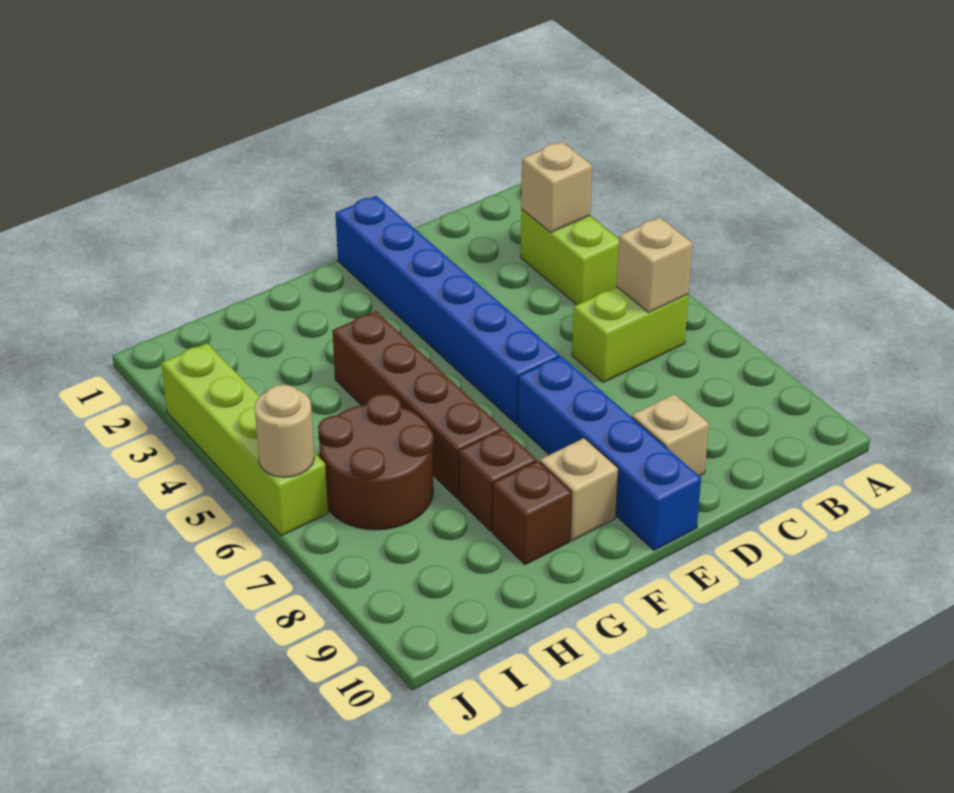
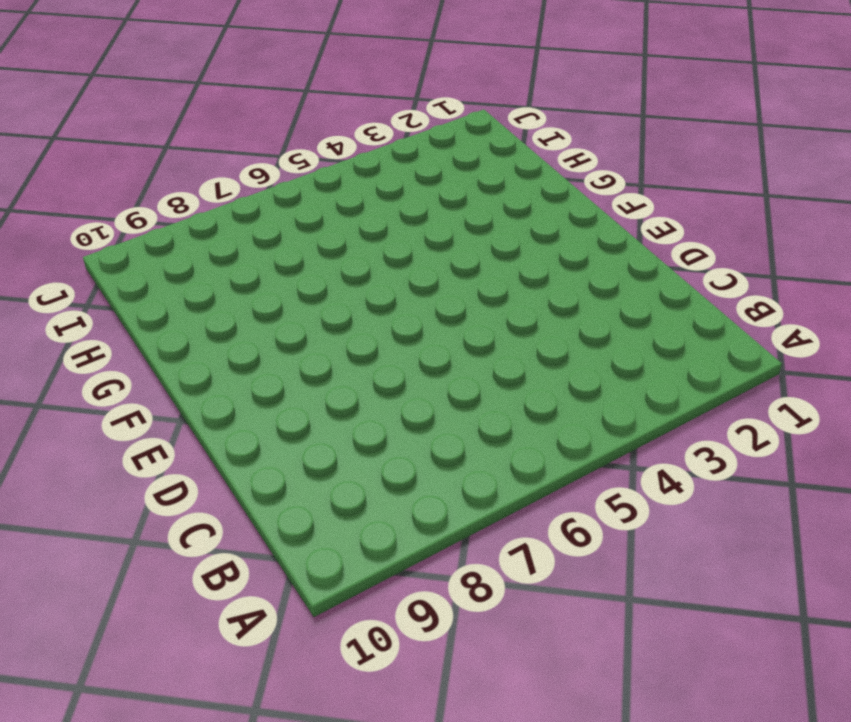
none -> lime brick B3:B4 level 1
none -> lime brick B6:C6 level 1
none -> tan brick D9 level 1

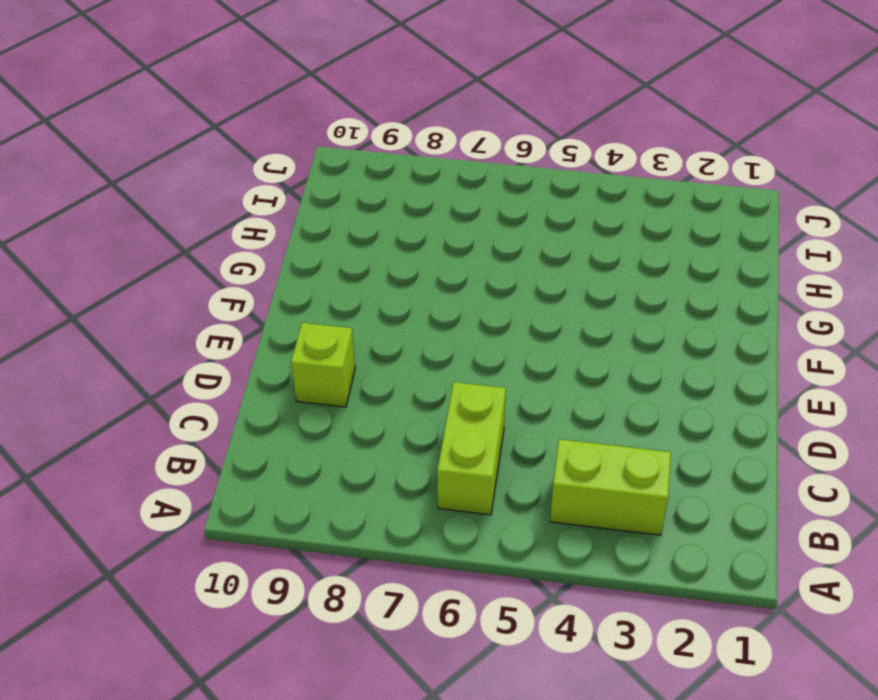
lime brick D9 level 1 -> tan brick D9 level 1
none -> blue brick E1:E6 level 1
none -> blue brick E7:E10 level 1
none -> tan brick F9 level 1

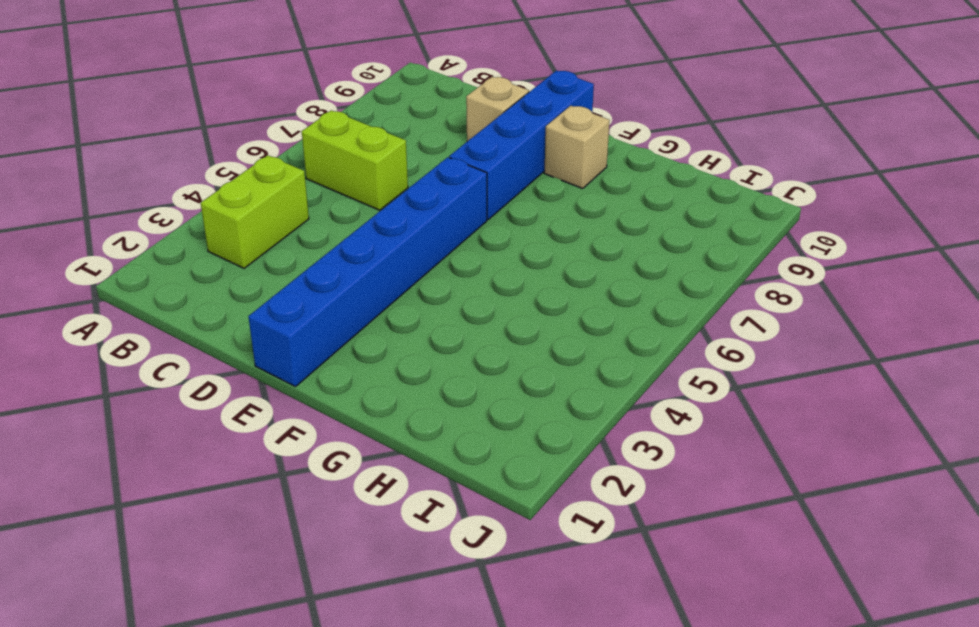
none -> brown brick G4:G7 level 1
none -> brown brick G8 level 1
none -> brown brick G9 level 1

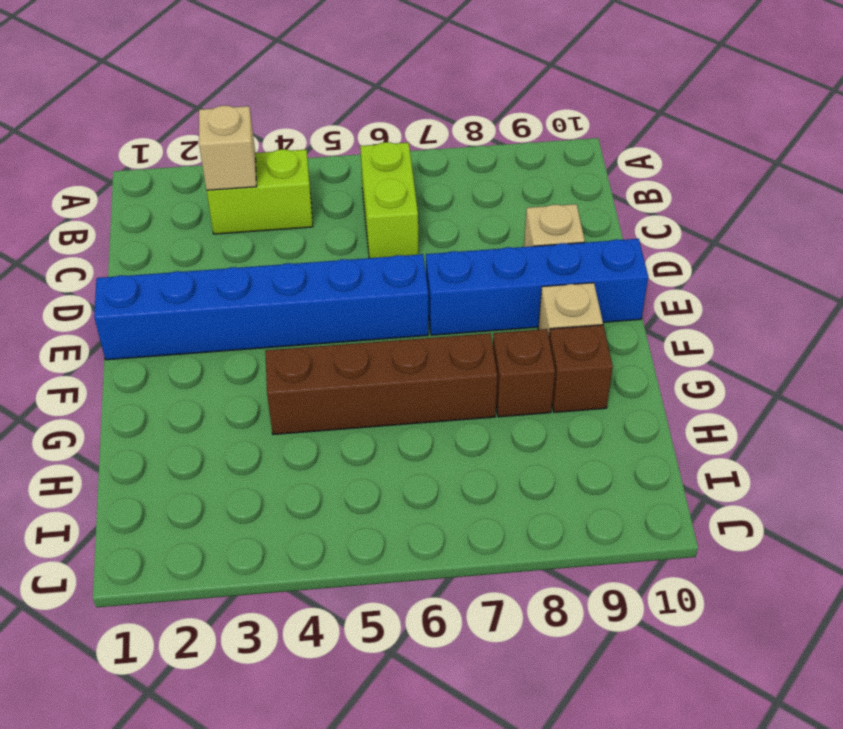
none -> brown round brick H6:I7 level 1
none -> lime brick J3:J6 level 1
none -> tan brick B6 level 2

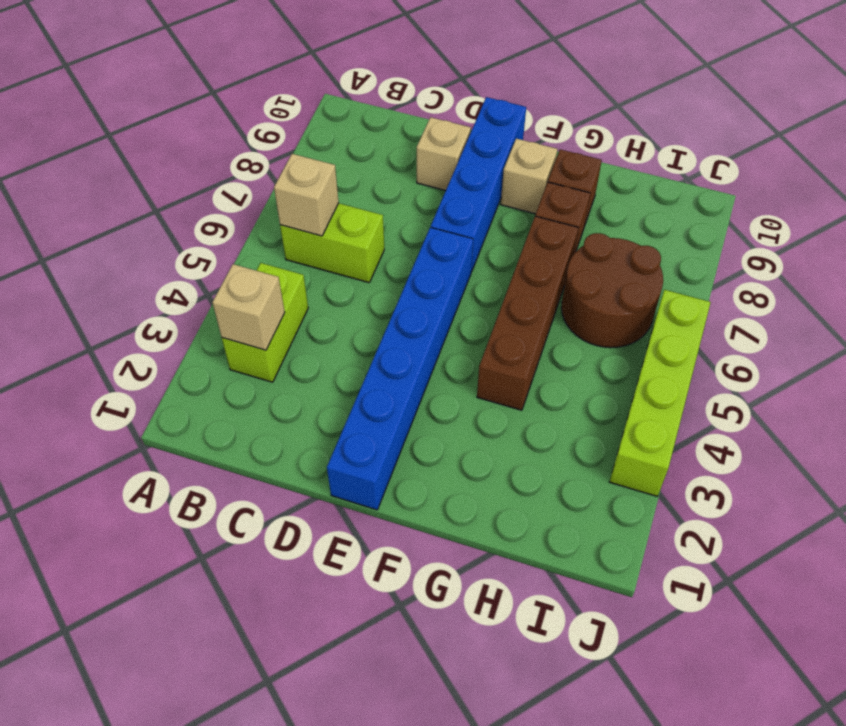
none -> tan round brick J6 level 2

